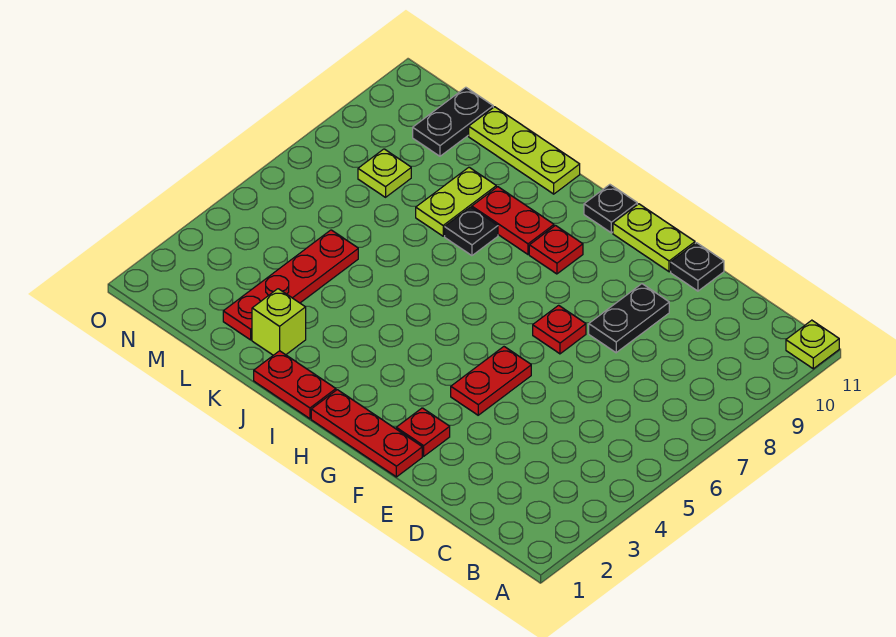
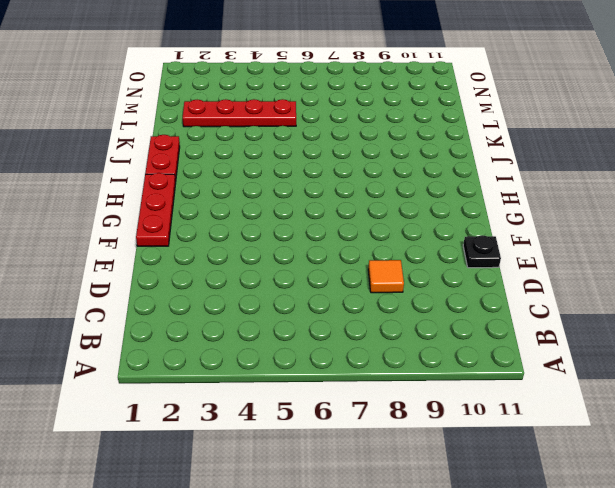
orange tile D8 level 1 -> none
none -> lime plate A11 level 1
none -> black plate E8:E9 level 1
none -> red plate F2 level 1

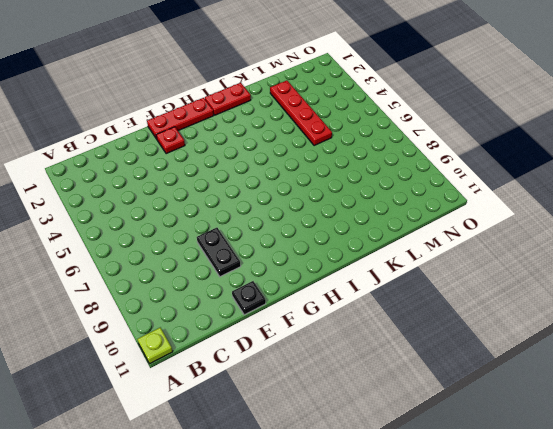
none -> red plate F4:F5 level 1
none -> red plate F7 level 1
none -> lime plate F11:G11 level 1

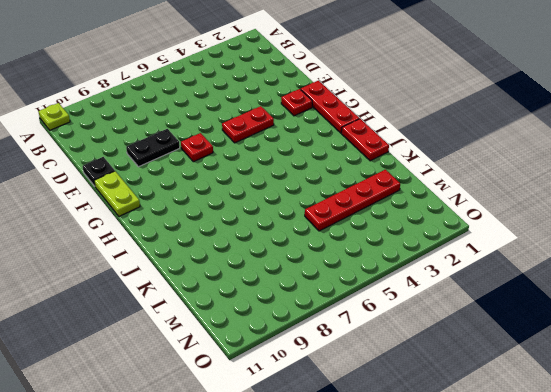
none -> red plate H9 level 1
none -> black plate H11 level 1
none -> red plate I9:J9 level 1

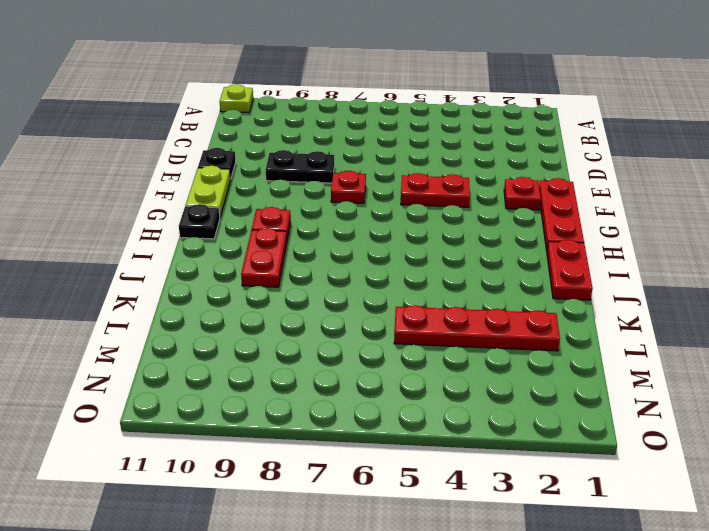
none -> black plate J8 level 1
none -> lime plate J11:L11 level 1
none -> lime brick K2 level 1

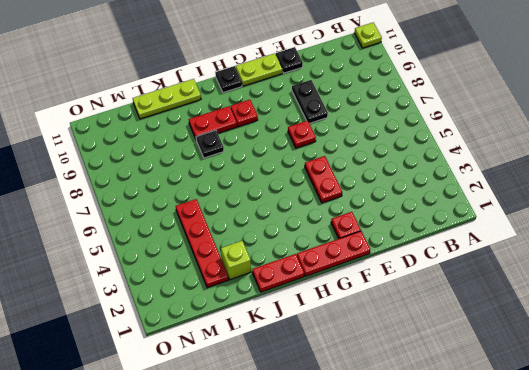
none -> lime plate K8:K9 level 1
none -> lime plate M8 level 1
none -> black plate M10:M11 level 1

